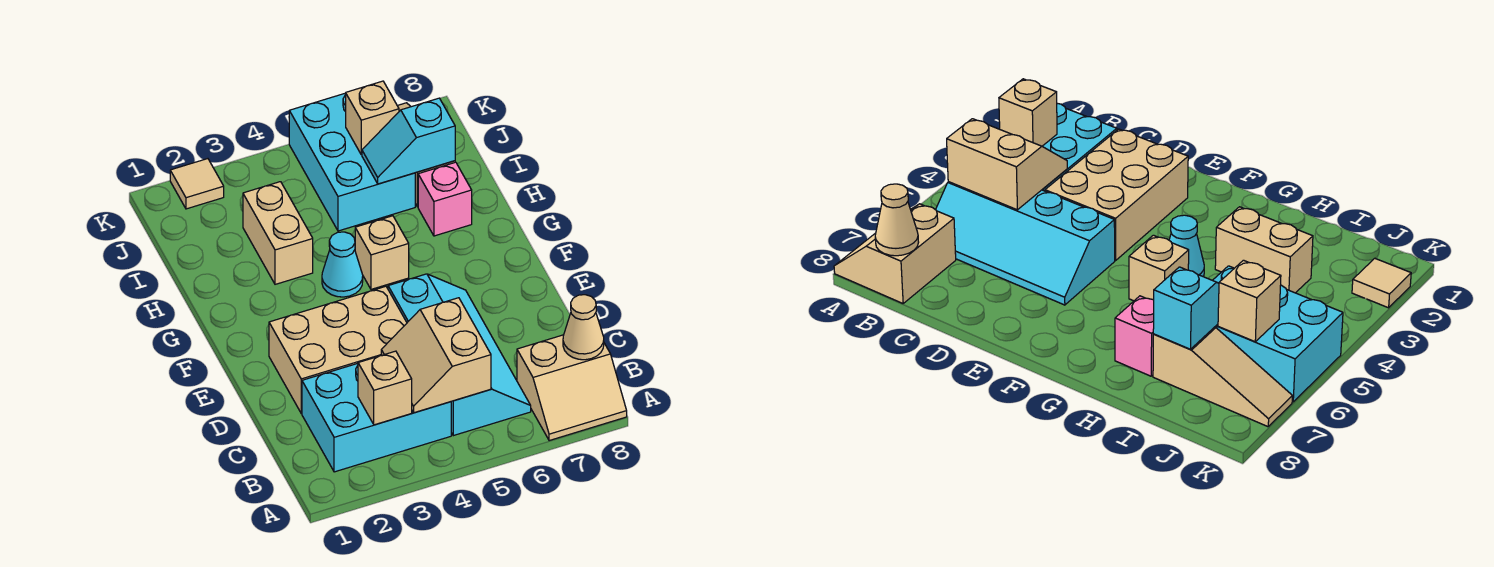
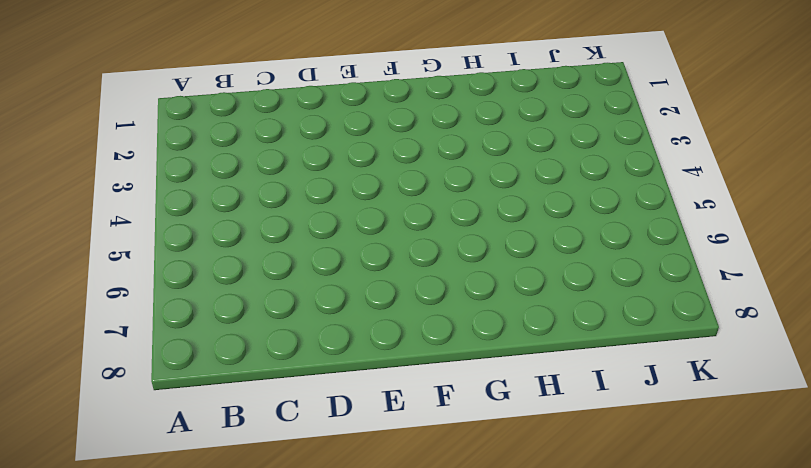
none -> tan slope A7:B8 level 1 top B
none -> cyan brick B2:C4 level 1
none -> cyan slope B5:E6 level 1 top 5

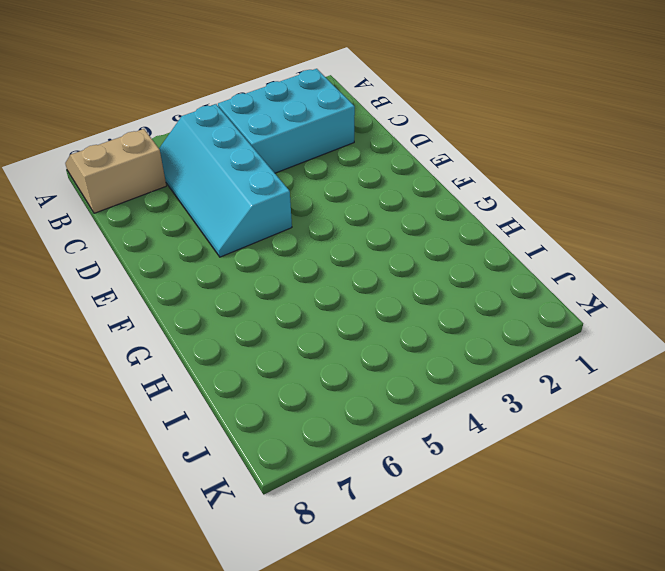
none -> tan brick D2:E4 level 1
none -> cyan cone G4 level 1
none -> tan brick G5 level 1

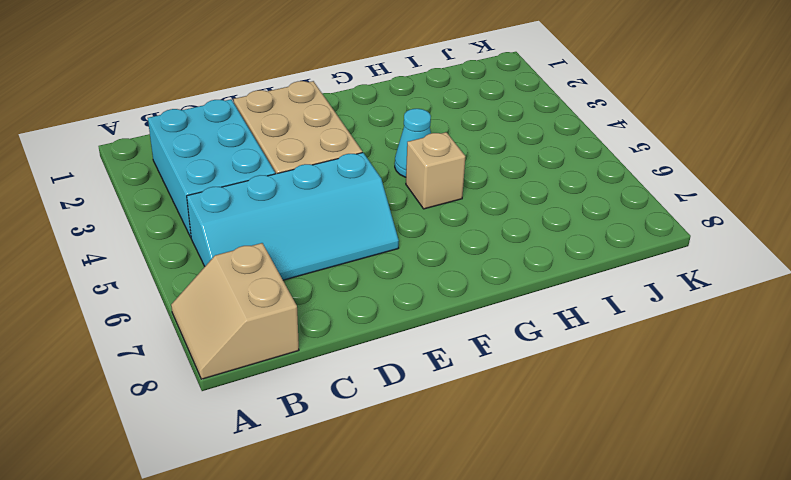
none -> tan brick H3:I3 level 1
none -> pink brick H7 level 1
none -> cyan brick I5:K6 level 1

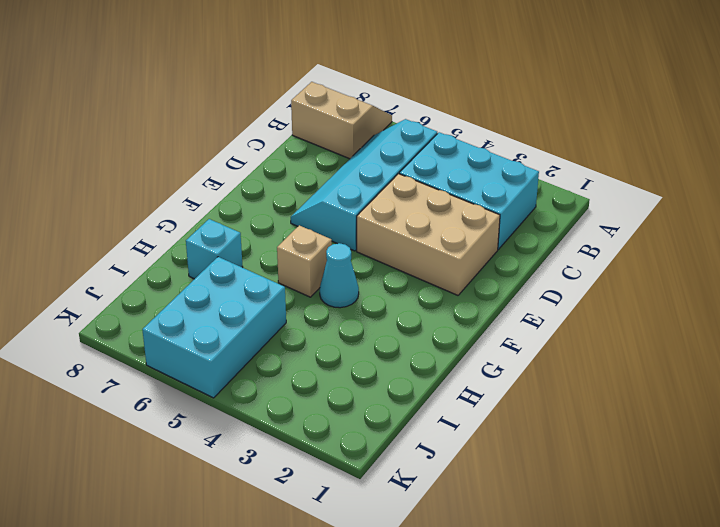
cyan brick H7 level 1 -> pink brick H7 level 1
none -> tan brick H3:I3 level 1
none -> tan slope I7:K7 level 1 top I
none -> tan tile K2 level 1

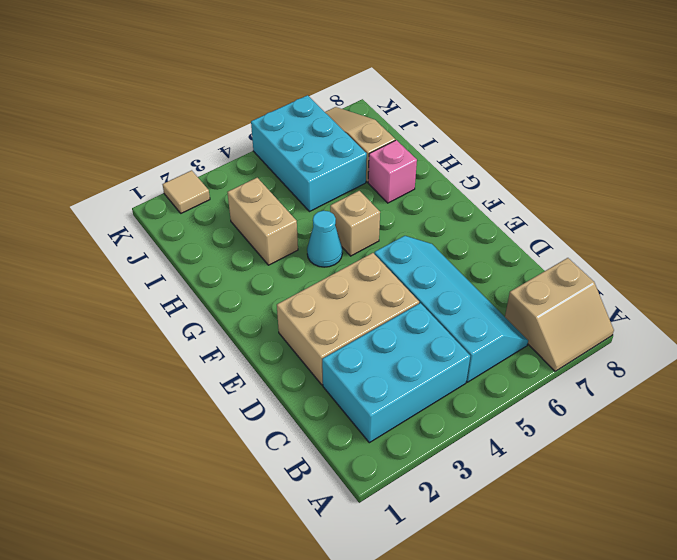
none -> tan brick B3 level 2
none -> tan slope B4:C5 level 2 top 5
none -> tan cone B8 level 2

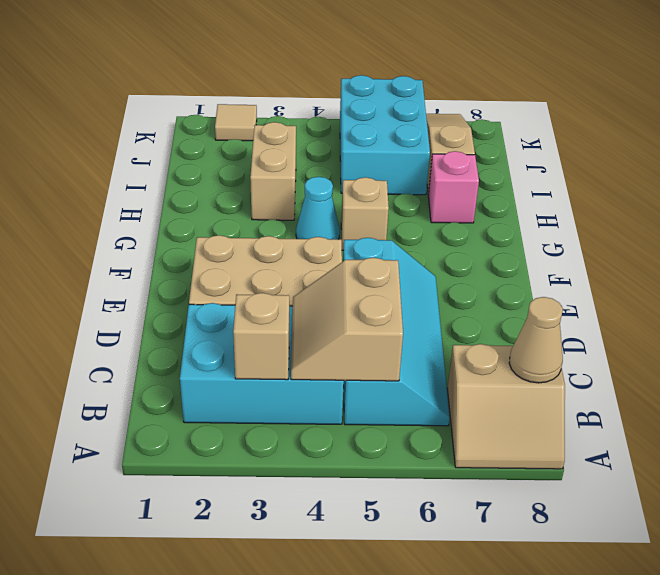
none -> cyan slope I6:I7 level 2 top 7
none -> tan brick J6 level 2

